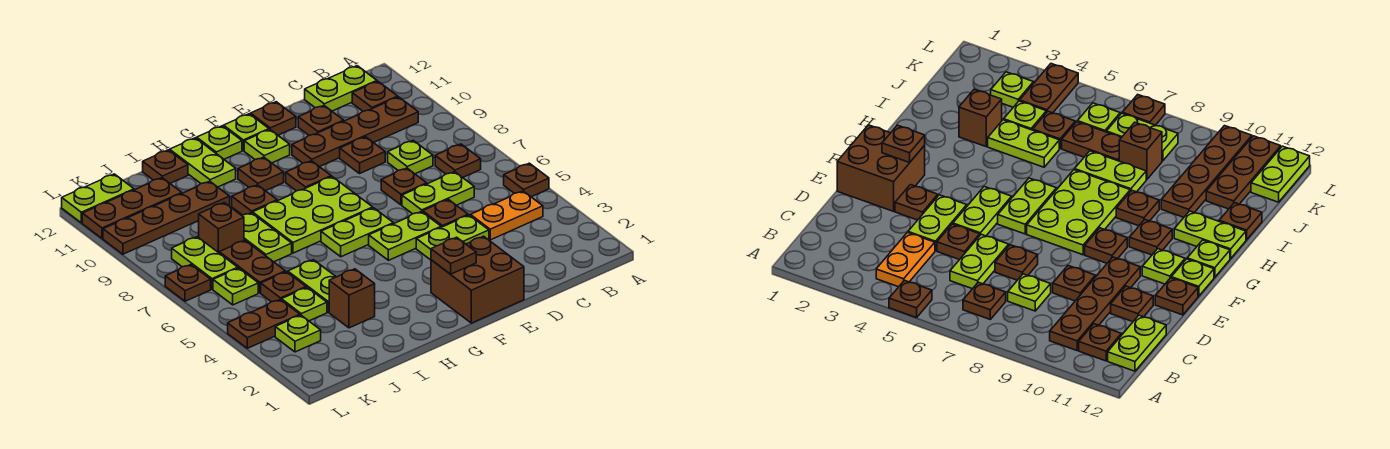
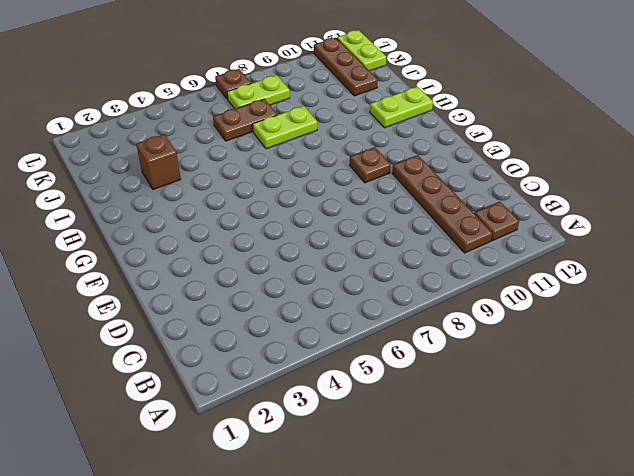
none -> brown plate A5 level 1
none -> orange plate B4:C4 level 1
none -> brown plate B7 level 1
none -> lime plate B12:C12 level 1

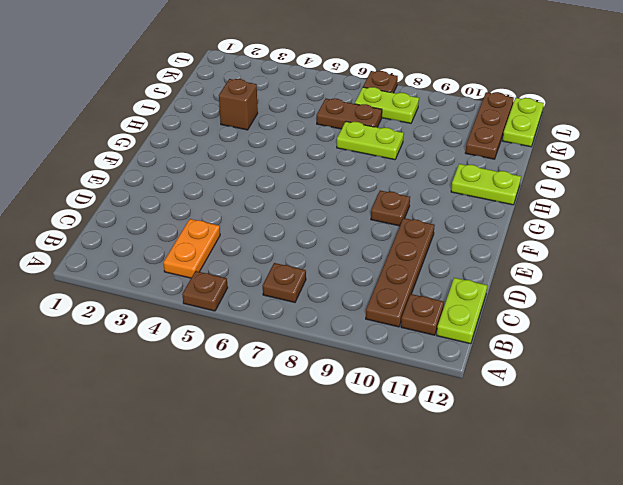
none -> lime plate C6:D6 level 1
none -> lime plate C8 level 1
none -> lime plate D4:E4 level 1
none -> brown plate D5 level 1

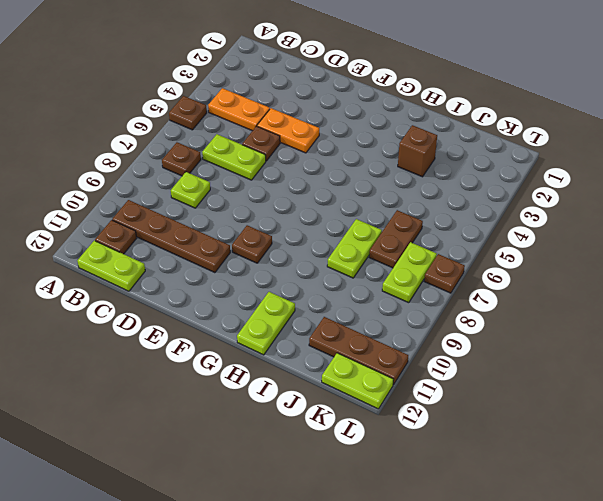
orange plate D4:E4 level 1 -> lime plate D4:E4 level 1
none -> brown plate D7 level 1
none -> brown plate D9 level 1
none -> brown plate D11 level 1
none -> brown brick E1:F2 level 1

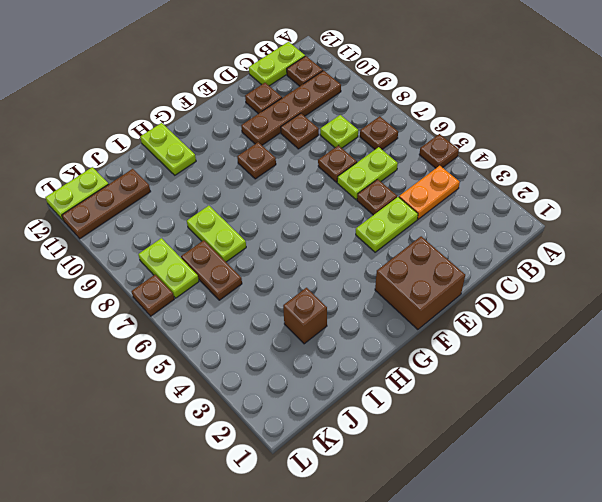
none -> brown plate E3 level 1
none -> lime plate E5:F5 level 1
none -> brown plate E12 level 1
none -> lime plate F6:G6 level 1

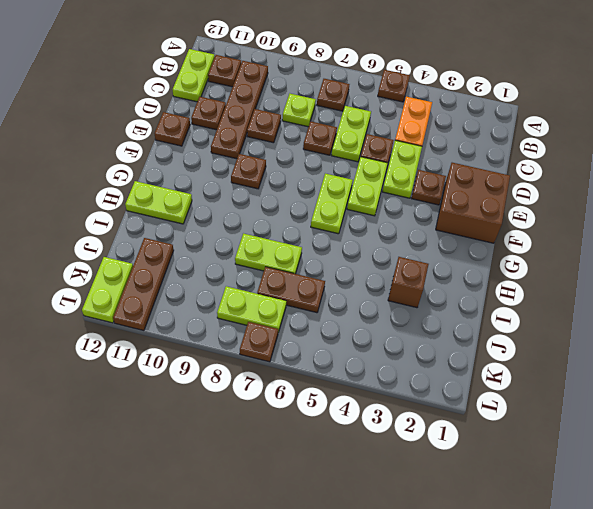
none -> lime plate F7:H8 level 1
none -> lime plate F11 level 1
none -> lime plate F12 level 1
none -> brown plate G10 level 1

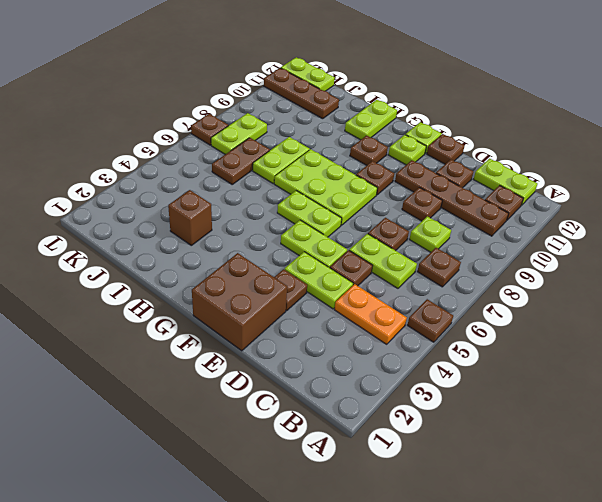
none -> lime plate G12 level 1
none -> brown plate H9 level 1
none -> lime plate I4:I5 level 1
none -> brown plate I10:L10 level 1

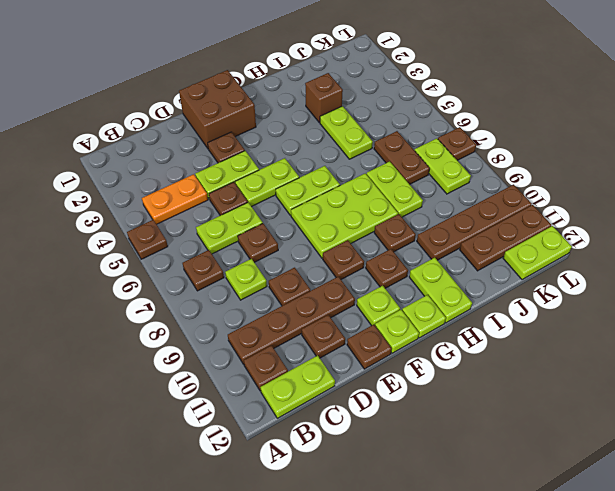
none -> brown plate I12 level 1
none -> lime plate J4 level 1
none -> brown plate J5 level 1
none -> brown brick J8 level 1

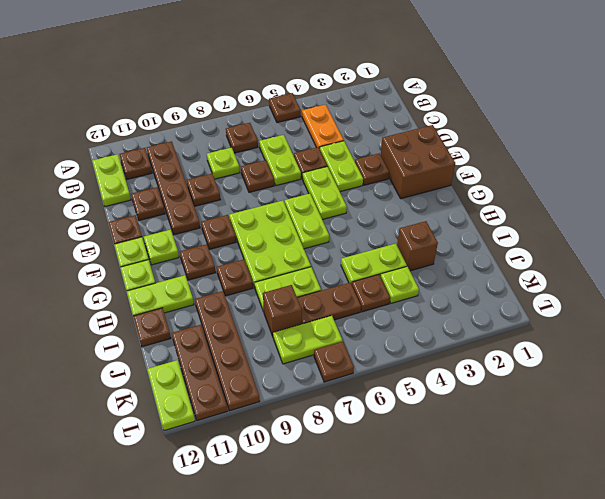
none -> lime plate K3 level 1
none -> brown plate K4:L4 level 1
none -> lime plate K6 level 1
none -> brown plate F2 level 2

